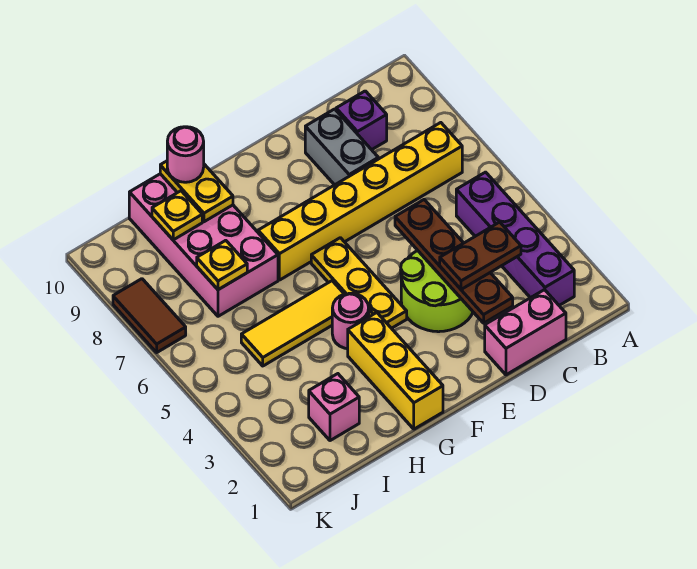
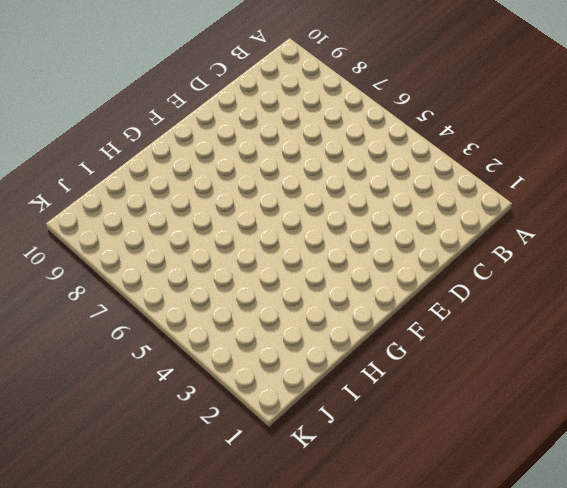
none -> purple brick B2:B5 level 1
none -> yellow brick B7:G7 level 1
none -> pink brick C1:D1 level 1

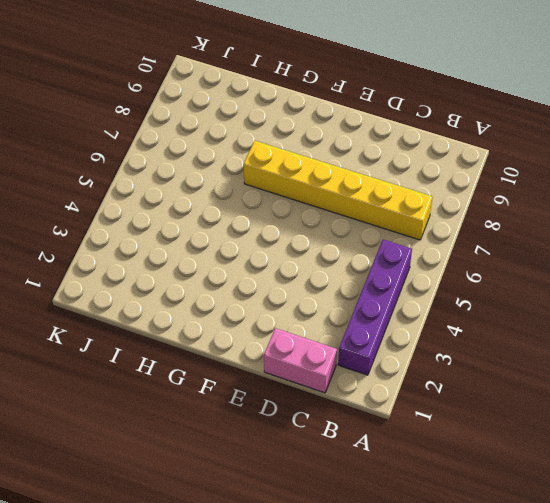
none -> purple brick C9 level 1
none -> lime round brick D3:E4 level 1
none -> grey brick D8:D9 level 1

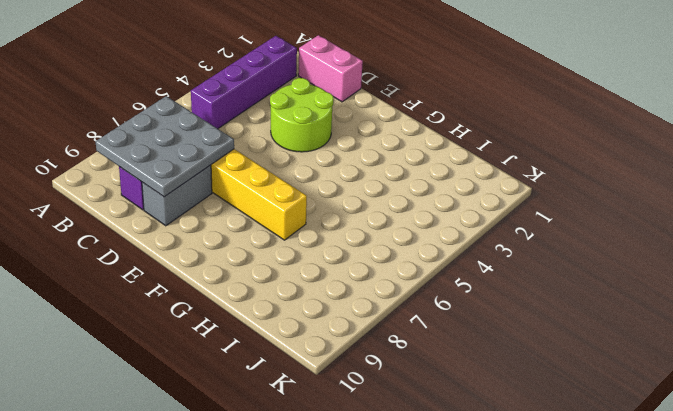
grey plate B7:D9 level 2 -> none
none -> yellow plate F4:F6 level 1
none -> yellow brick G1:G3 level 1
none -> pink round brick G4 level 1

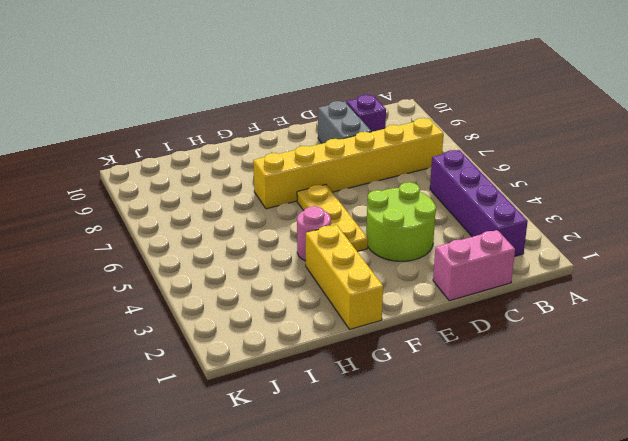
none -> yellow tile G5:I5 level 1
none -> pink brick H7:I10 level 1
none -> pink brick I2 level 1

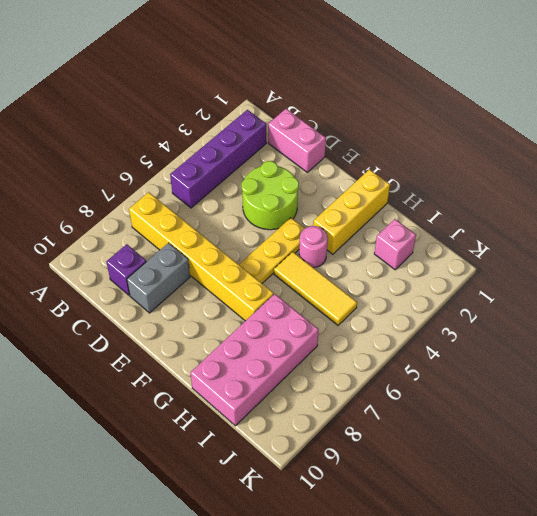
none -> brown tile K7:K8 level 1
none -> brown plate D2:D5 level 2
none -> yellow plate H9:H10 level 2

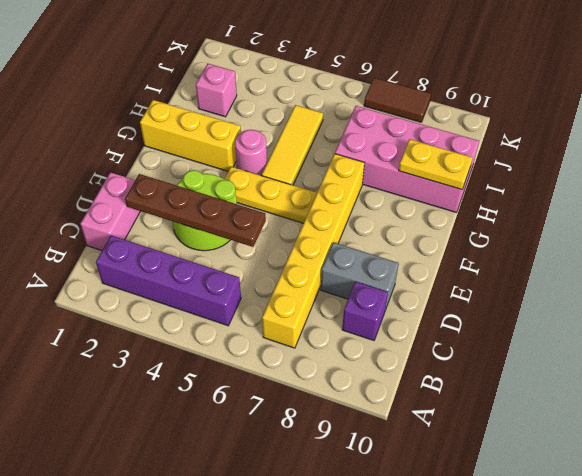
none -> yellow plate I7 level 2
none -> yellow plate I9 level 2
none -> brown plate C3:D3 level 3

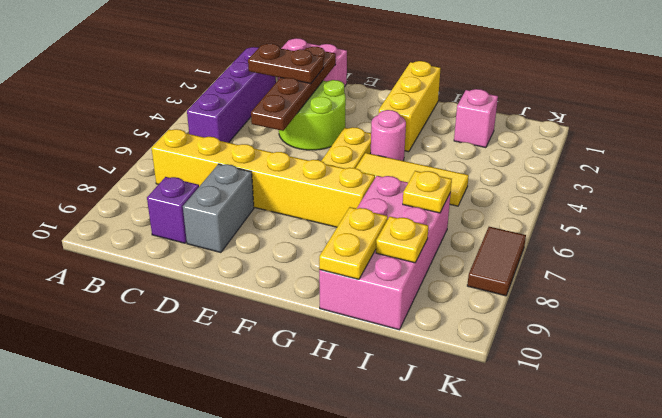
none -> pink round brick H10 level 3

